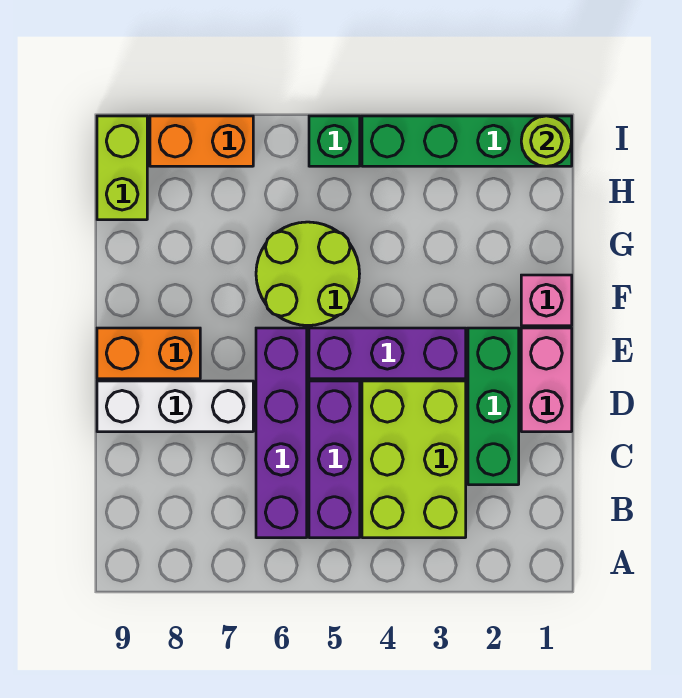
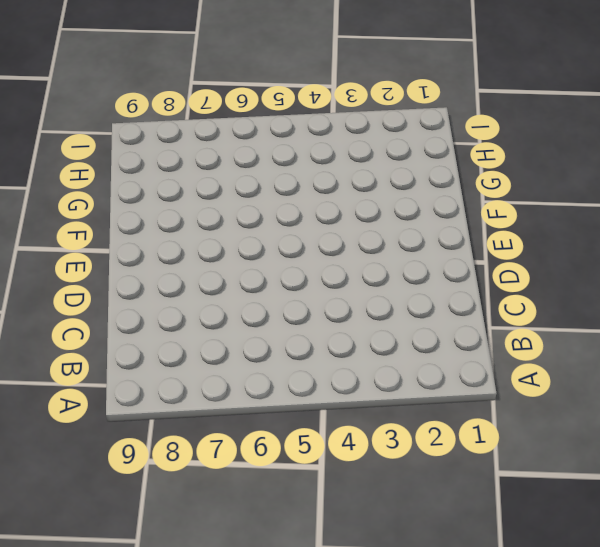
none -> lime brick B3:D4 level 1
none -> purple brick B5:D5 level 1
none -> purple brick B6:E6 level 1

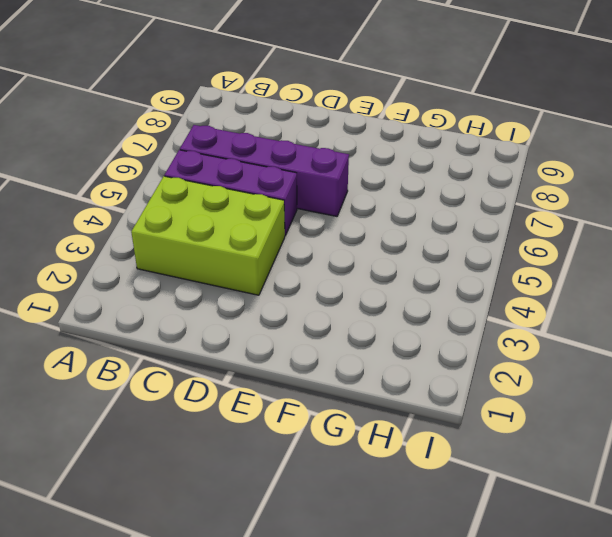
none -> green brick C2:E2 level 1
none -> pink brick D1:E1 level 1
none -> white brick D7:D9 level 1

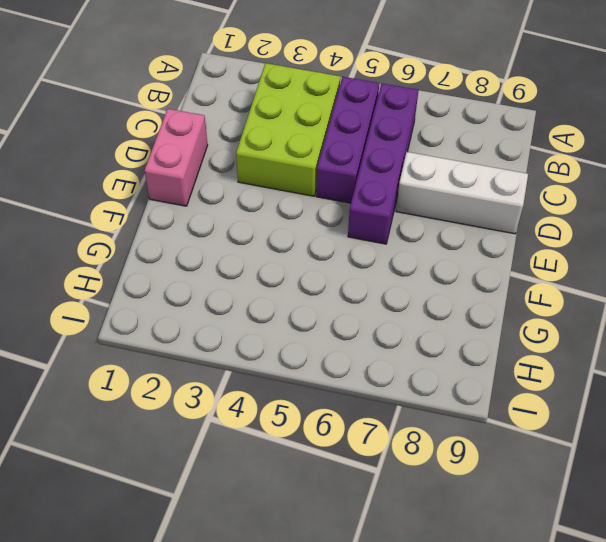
none -> green brick C2:E2 level 1
none -> purple brick E3:E5 level 1
none -> orange brick E8:E9 level 1

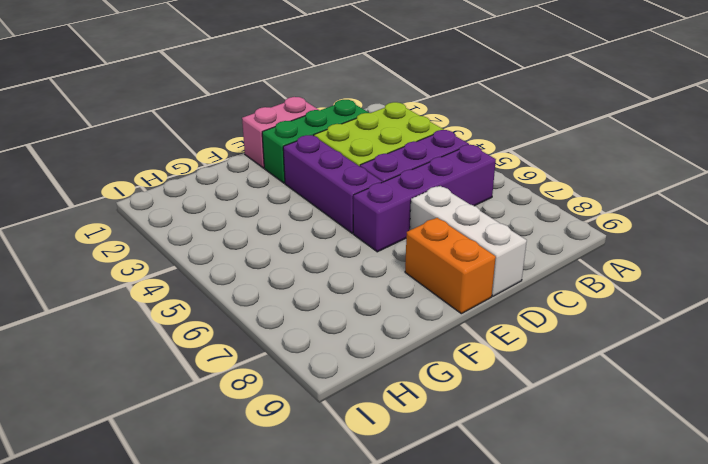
none -> pink brick F1 level 1
none -> lime round brick F5:G6 level 1
none -> lime brick H9:I9 level 1

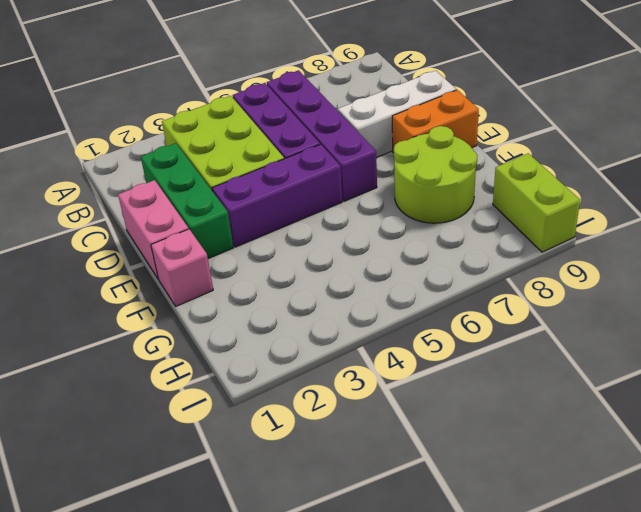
lime round brick F7:G8 level 1 -> lime round brick F5:G6 level 1
none -> green brick I1:I4 level 1
none -> green brick I5 level 1
none -> orange brick I7:I8 level 1

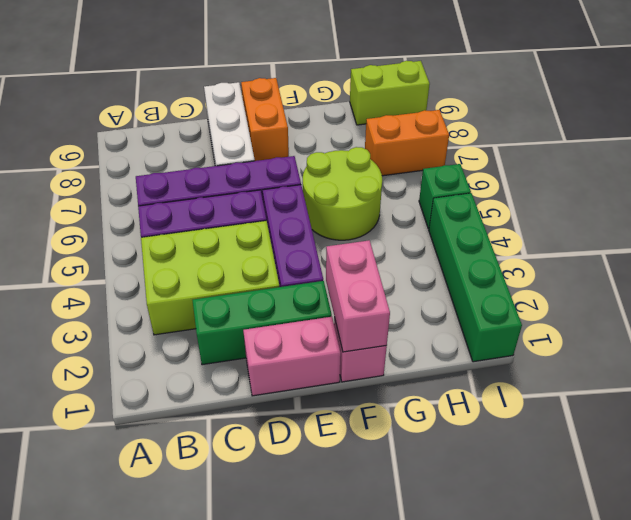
pink brick F1:F2 level 2 -> none
orange brick H7:I7 level 1 -> orange brick I7:I8 level 1
none -> lime round brick I1 level 2

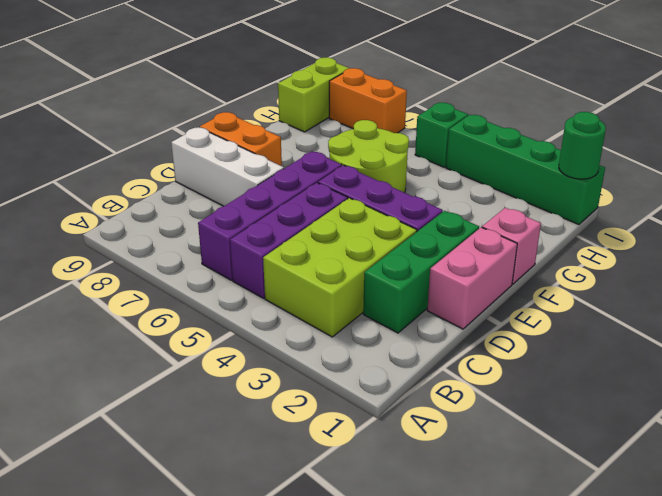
green round brick I1 level 2 -> lime round brick I1 level 2

